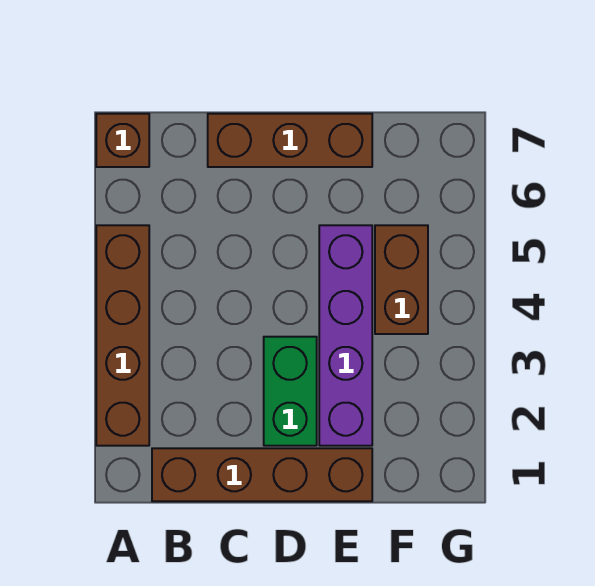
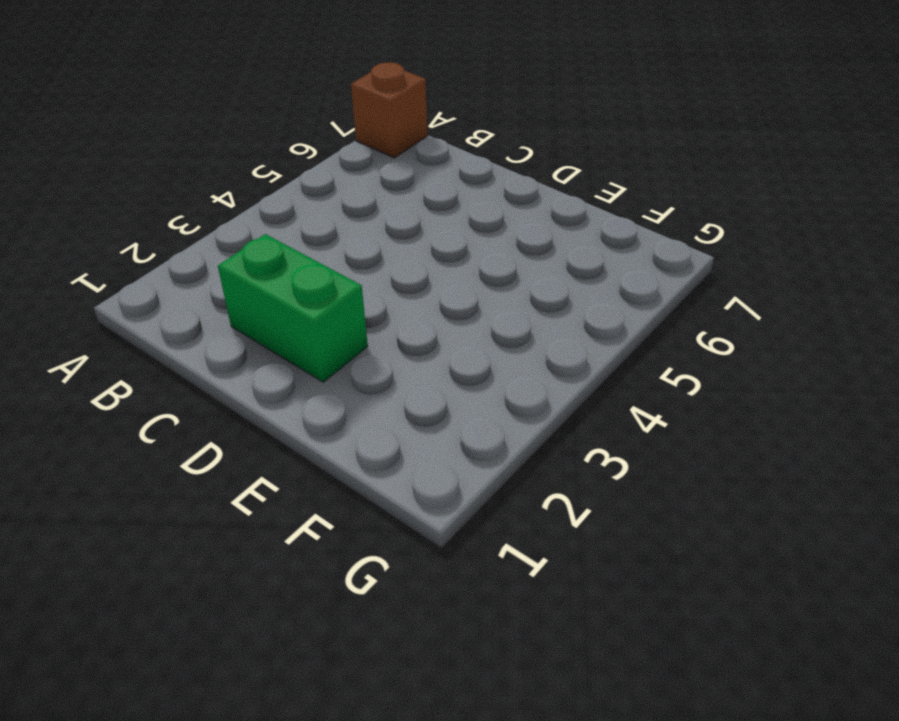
green brick C2:D2 level 1 -> green brick D2:D3 level 1
none -> brown brick A2:A5 level 1
none -> brown brick B1:E1 level 1

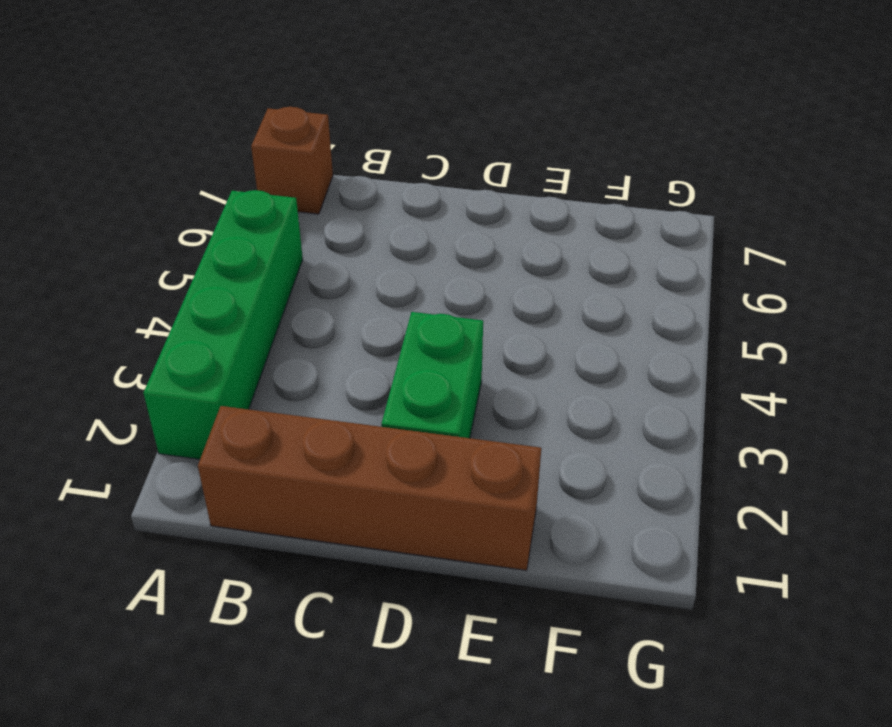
green brick A2:A5 level 1 -> brown brick A2:A5 level 1
none -> brown brick C7:E7 level 1
none -> purple brick E2:E5 level 1

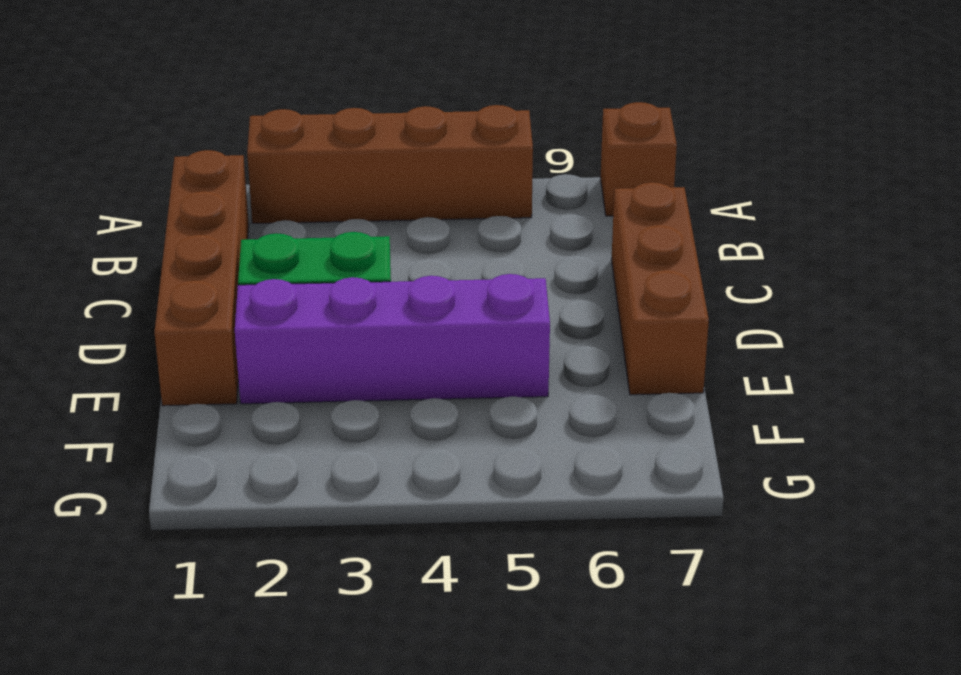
none -> brown brick F4:F5 level 1

